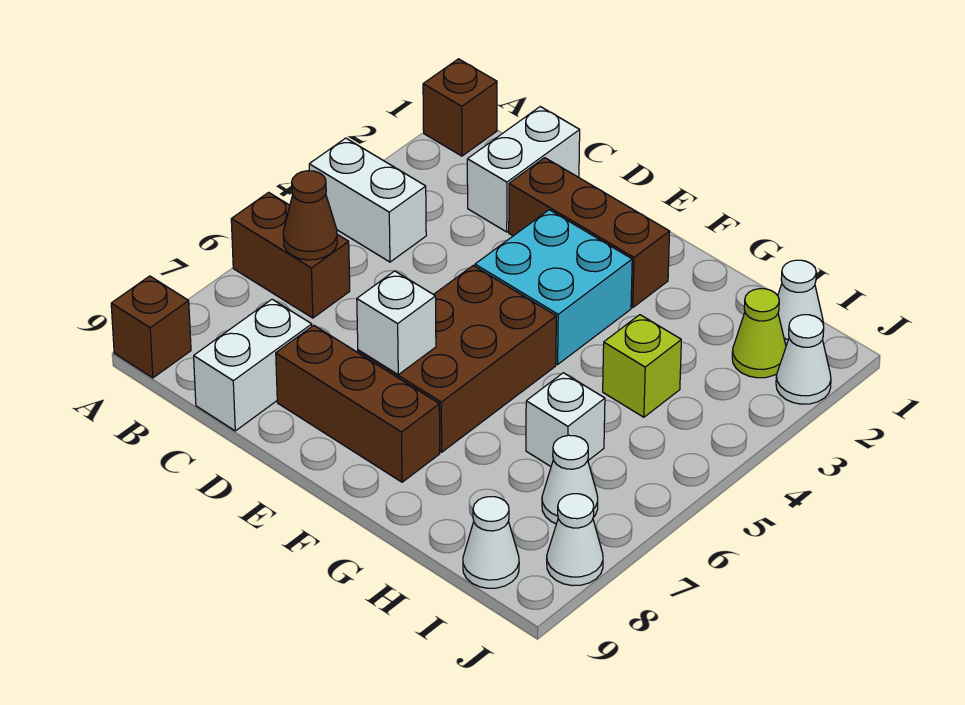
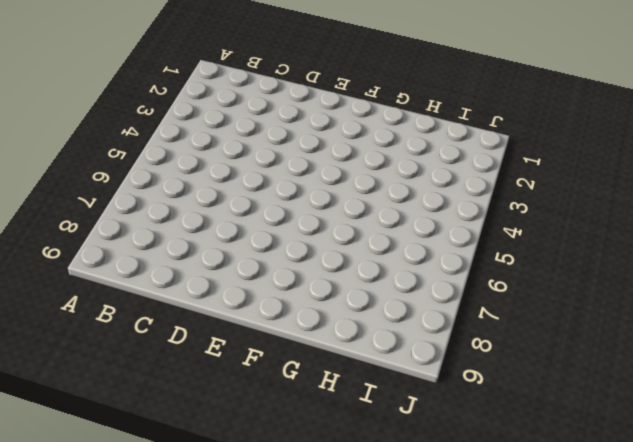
none -> brown brick A1 level 1
none -> white brick A4:B4 level 1
none -> brown brick A6:B6 level 1

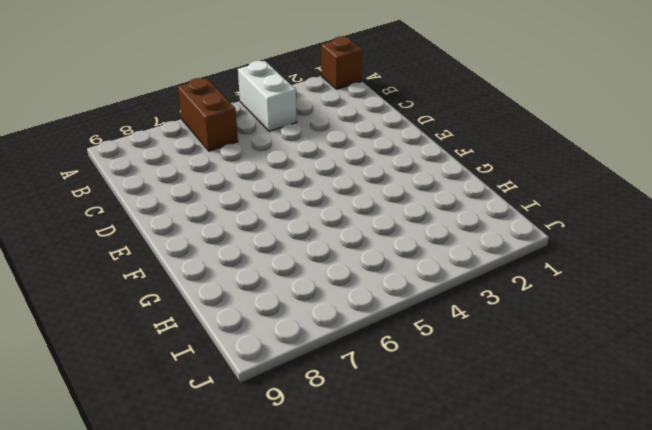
none -> brown brick A9 level 1
none -> white brick C1:C2 level 1
none -> white brick C8:C9 level 1

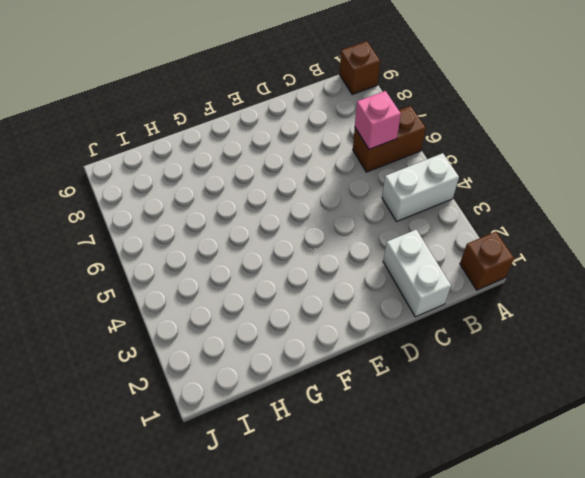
pink brick B6 level 2 -> brown cone B6 level 2
none -> white brick C8:C9 level 1
none -> brown brick D2:F2 level 1
none -> brown brick D8:F8 level 1

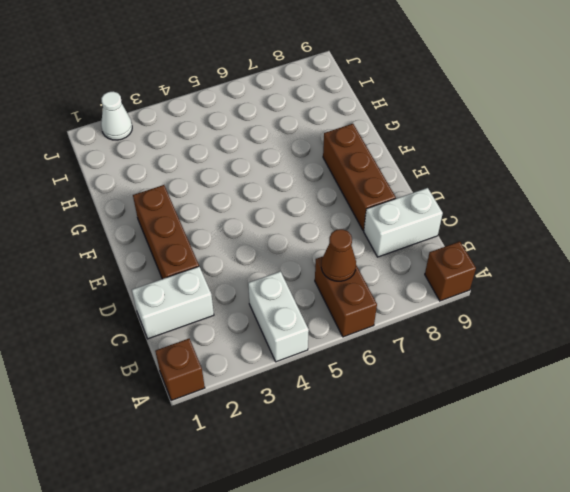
none -> cyan brick E3:F4 level 1
none -> brown brick E5:F7 level 1
none -> lime brick H4 level 1

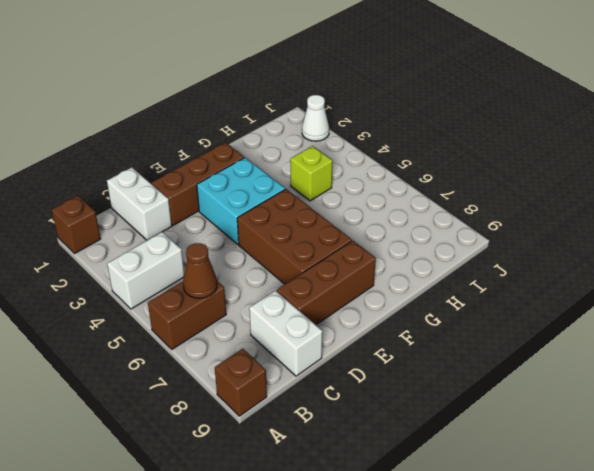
none -> white brick H6 level 1
none -> white cone I1 level 1
none -> lime cone I2 level 1

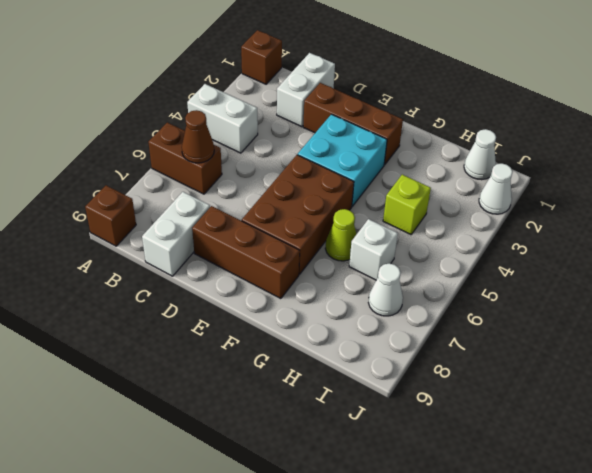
lime cone G6 level 1 -> lime cone I2 level 1
none -> white cone I9 level 1
none -> white cone J8 level 1
none -> white brick E7 level 2

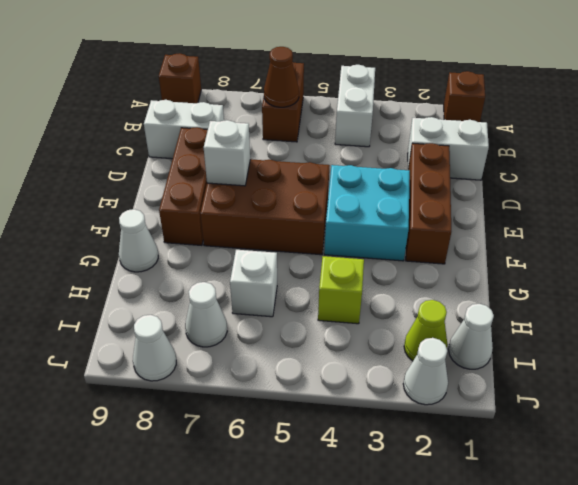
white cone G9 level 1 -> white cone I9 level 1

